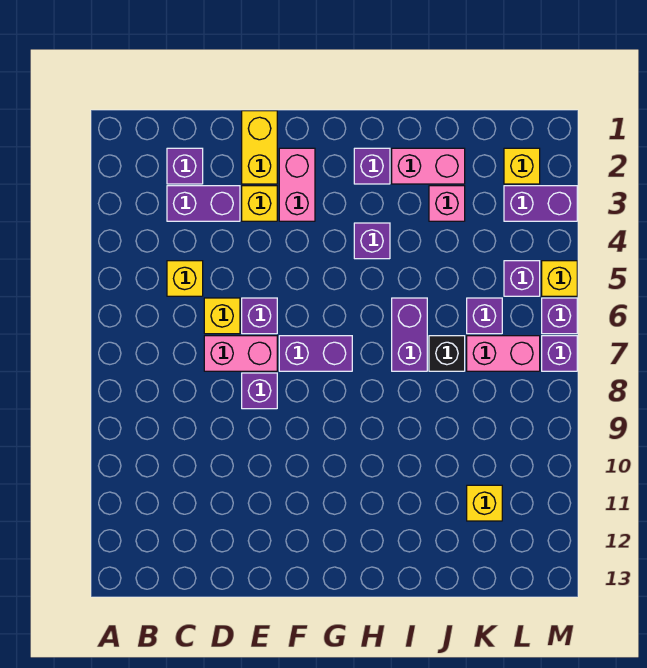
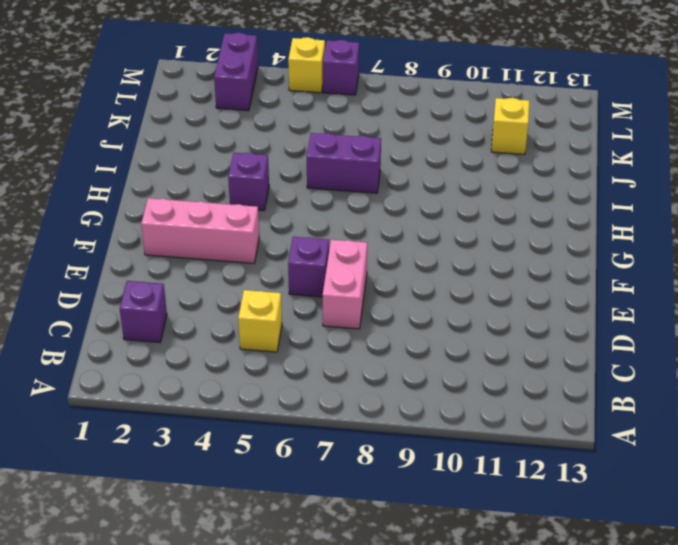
pink brick F2:F4 level 1 -> pink brick F2:F3 level 1
none -> purple brick C3:D3 level 1
none -> yellow brick D6 level 1
none -> yellow brick E1:E2 level 1

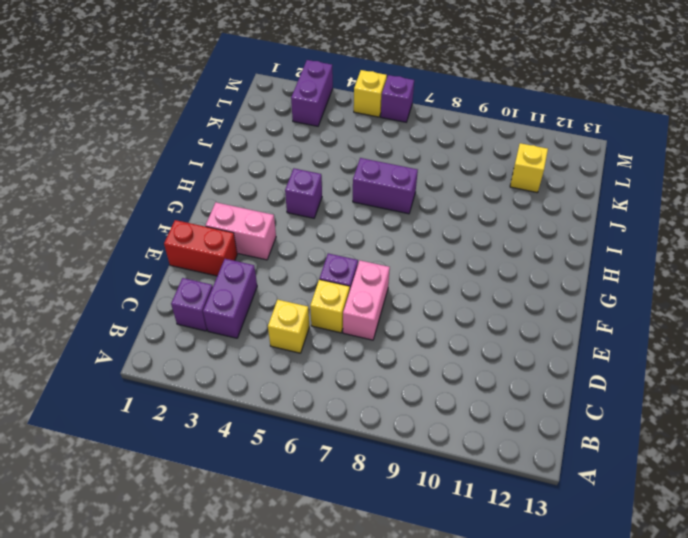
red brick E1:E2 level 1 -> yellow brick E1:E2 level 1
none -> yellow brick E3 level 1
none -> purple brick E8 level 1
none -> purple brick F7:G7 level 1

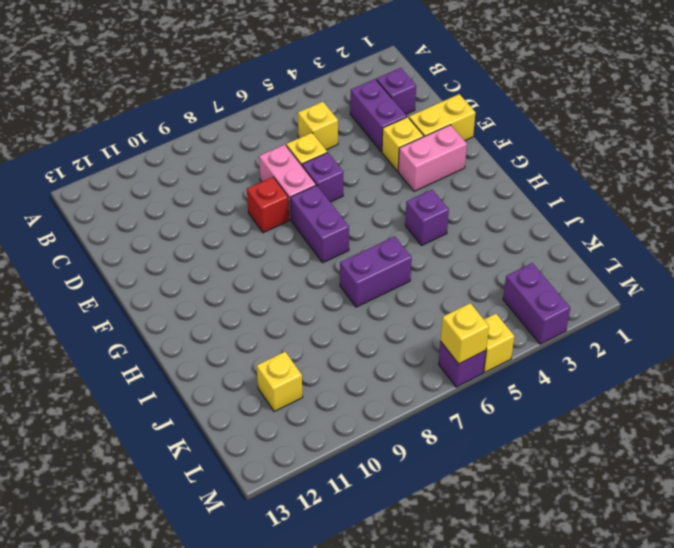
red brick E8 level 1 -> purple brick E8 level 1
yellow brick M6 level 2 -> yellow brick L2 level 1
none -> purple brick H2 level 1
none -> pink brick I2:J2 level 1
none -> pink brick J3 level 1

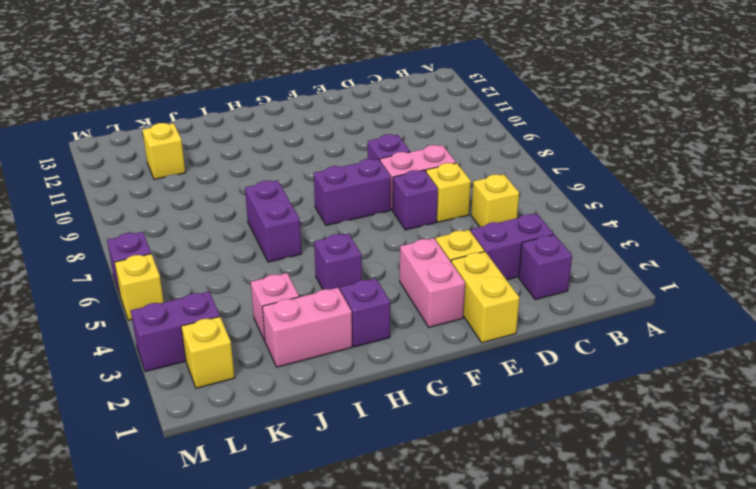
none -> black brick J7 level 1
none -> purple brick K6 level 1
none -> pink brick K7:L7 level 1

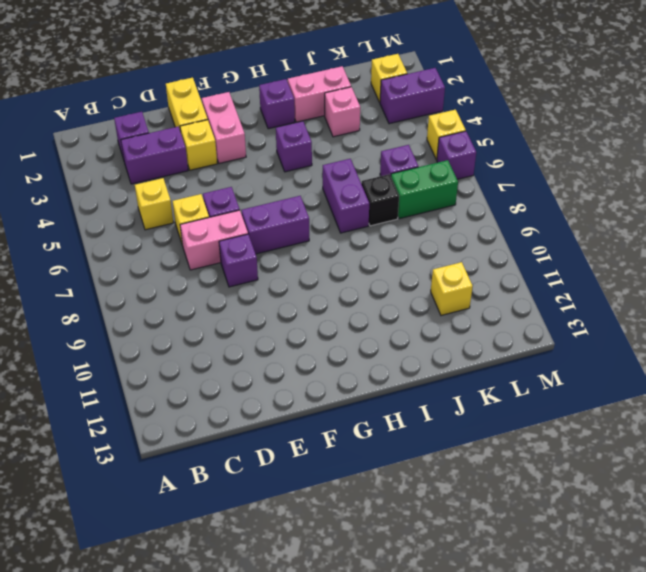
green brick K7:L7 level 1 -> pink brick K7:L7 level 1
none -> purple brick L5 level 1
none -> purple brick M7 level 1

